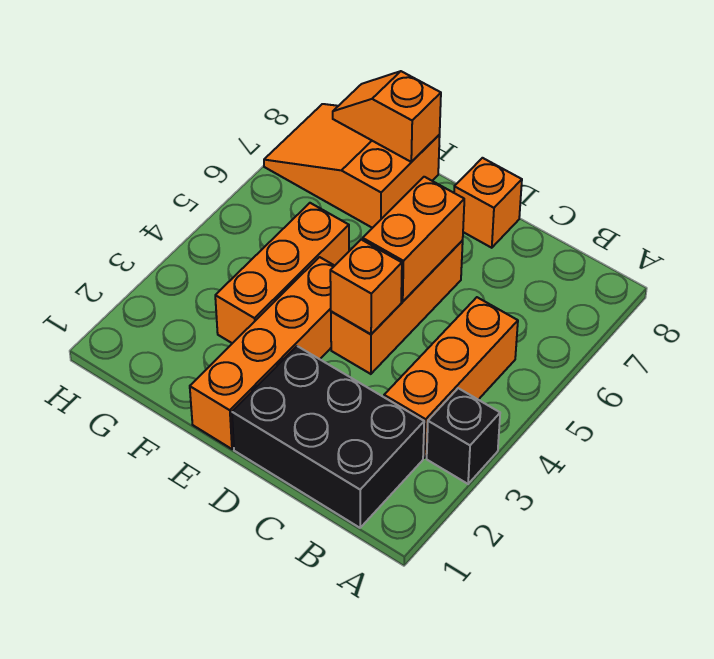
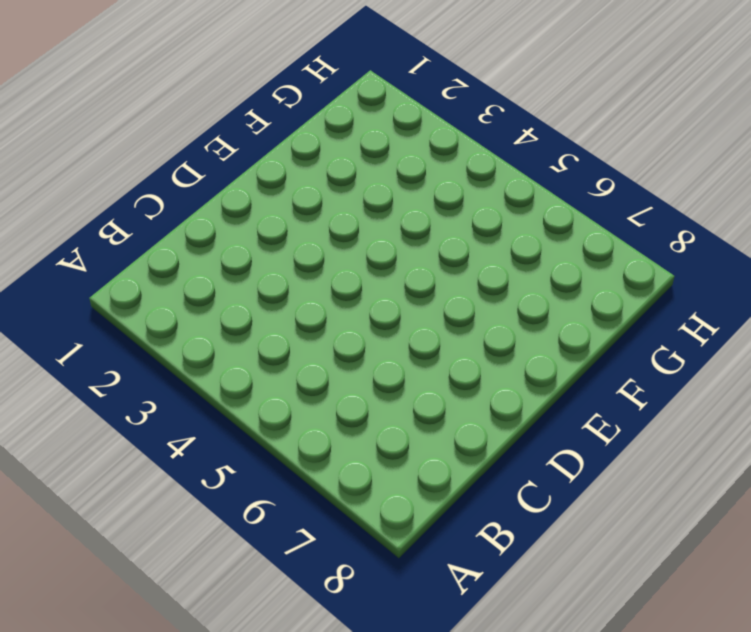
none -> black brick A3 level 1
none -> black brick B1:D2 level 1

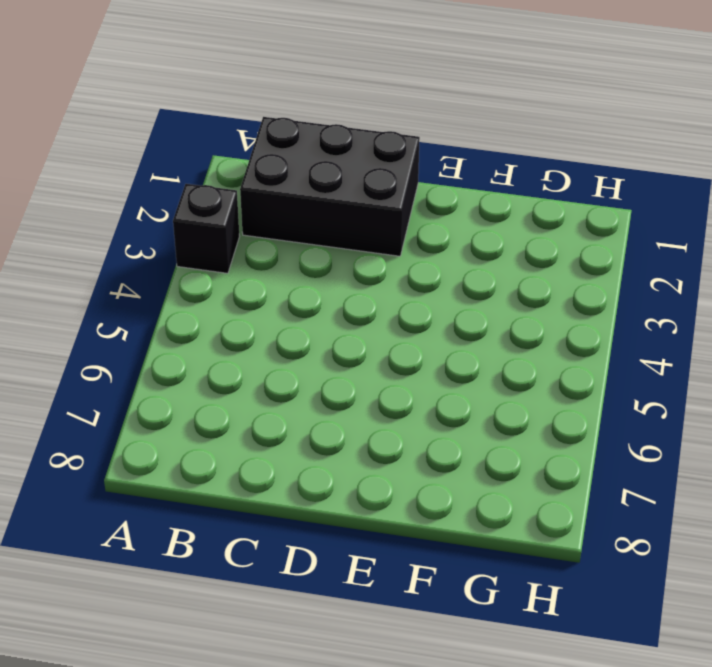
none -> orange brick B3:B5 level 1
none -> orange brick D4:D6 level 1

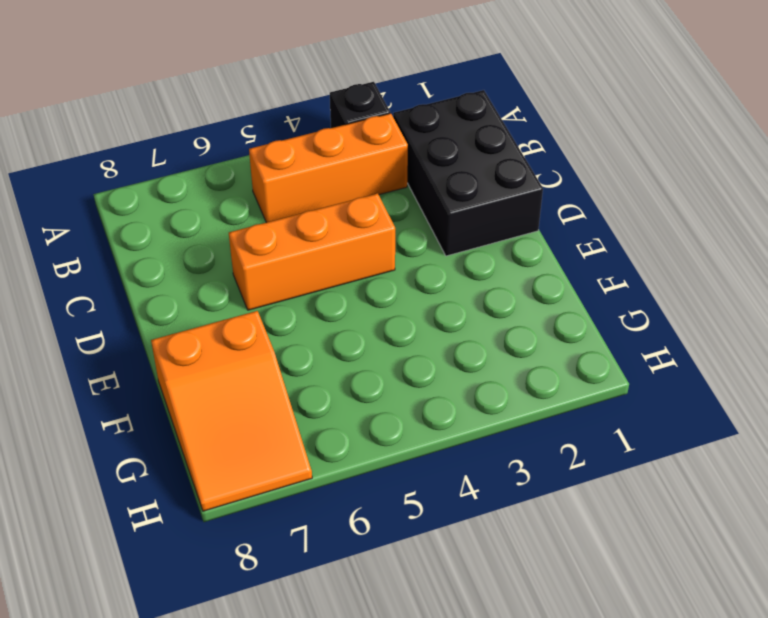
none -> orange brick D8 level 1
none -> orange brick E1:E4 level 1

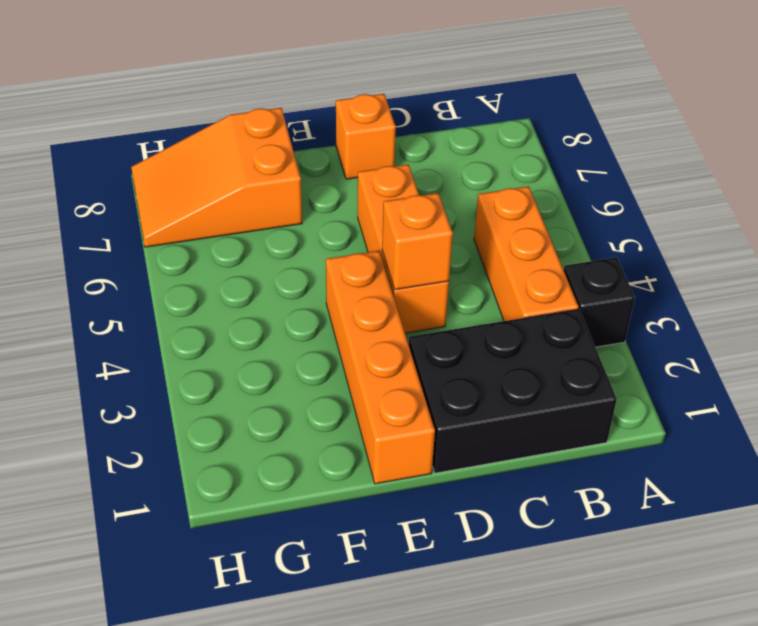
none -> orange brick F3:F5 level 1
none -> orange brick D5:D6 level 2

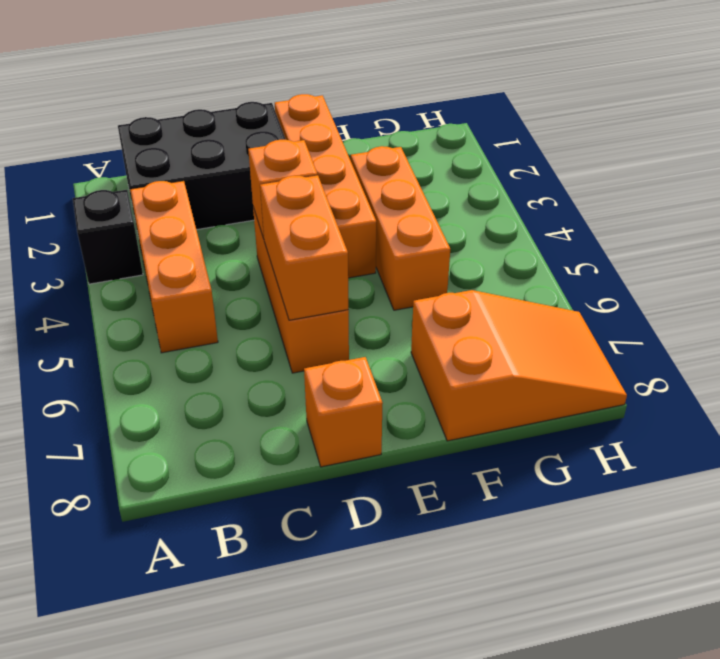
none -> orange slope F8:G8 level 2 top F

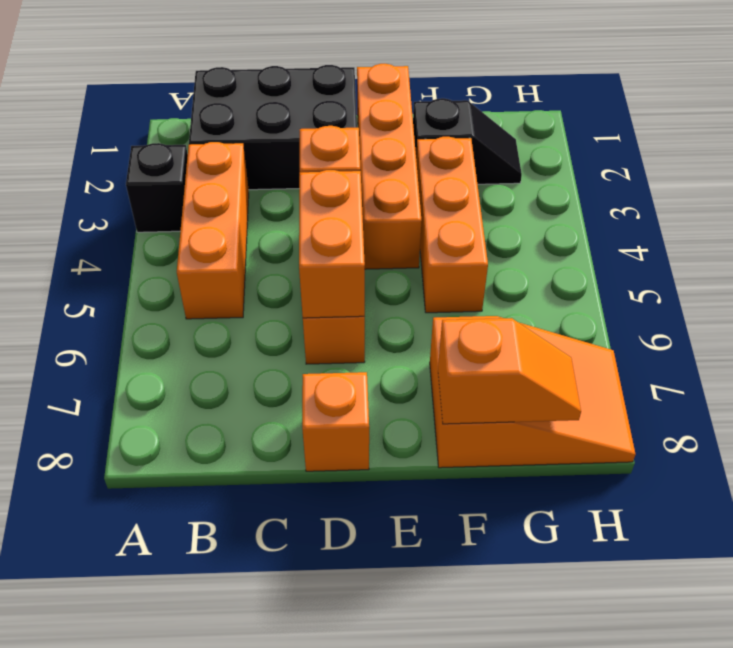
black slope F2:G2 level 1 top F -> none

